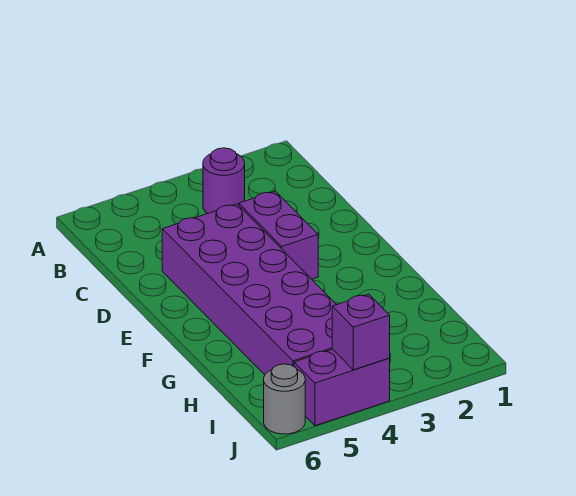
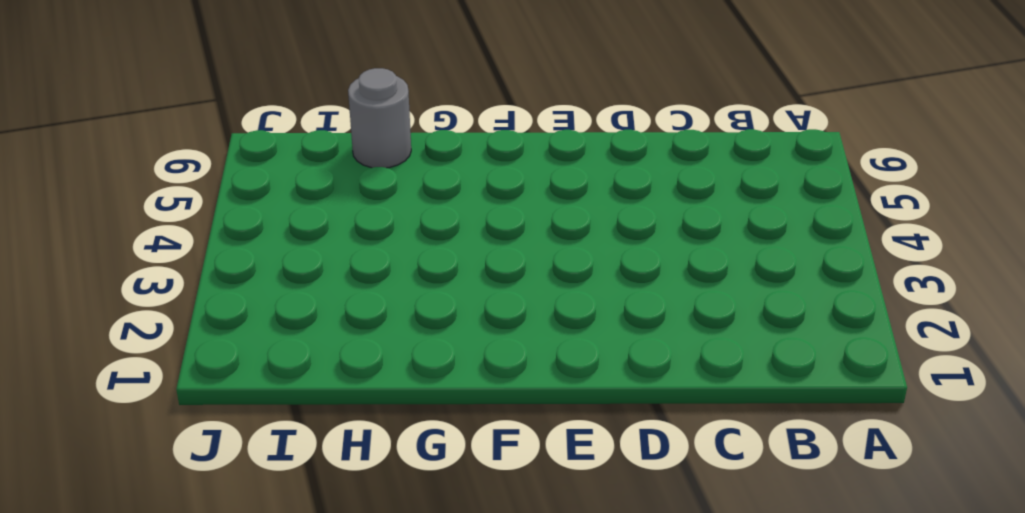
grey round brick H6 level 1 -> grey round brick J6 level 1
none -> purple round brick B3 level 1
none -> purple brick D3:E3 level 1

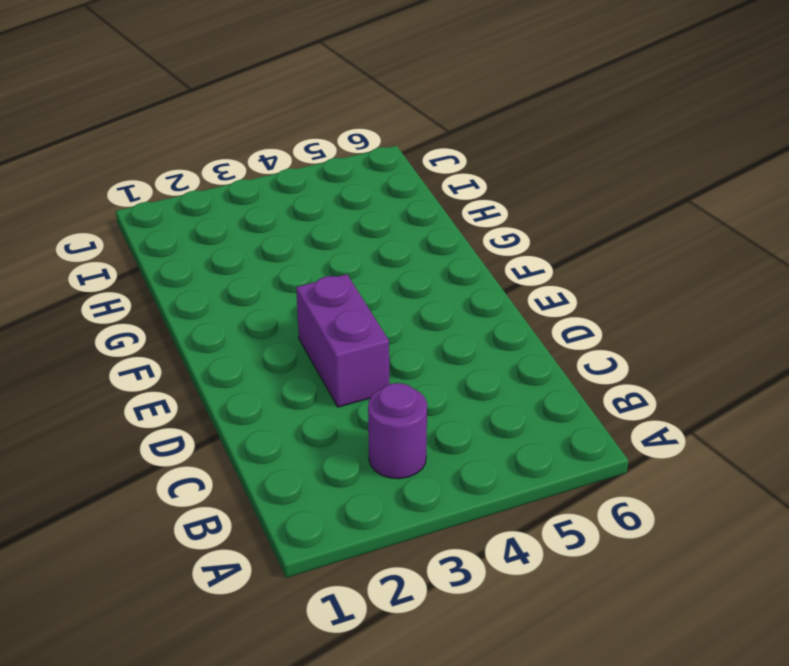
none -> purple brick D4:I5 level 1
none -> purple brick J4:J5 level 1

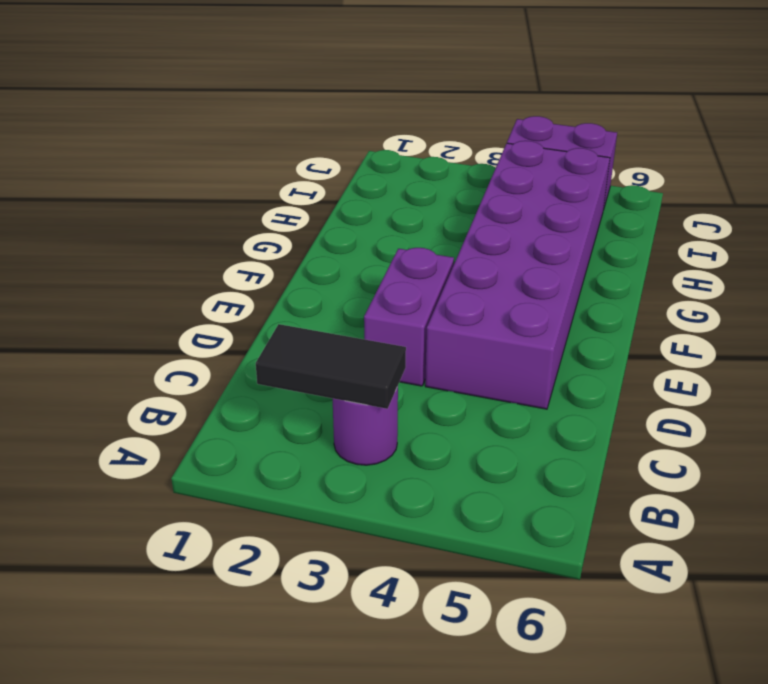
black tile B2:B3 level 2 -> none
none -> grey round brick J6 level 1
none -> purple brick J4 level 2

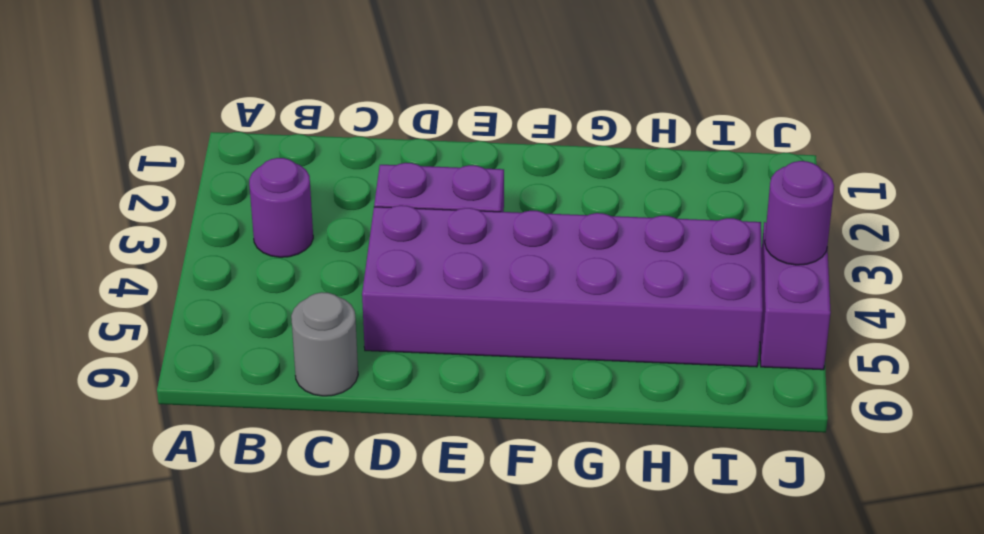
grey round brick C6 level 1 -> grey round brick J6 level 1
purple round brick J4 level 2 -> purple brick J4 level 2

